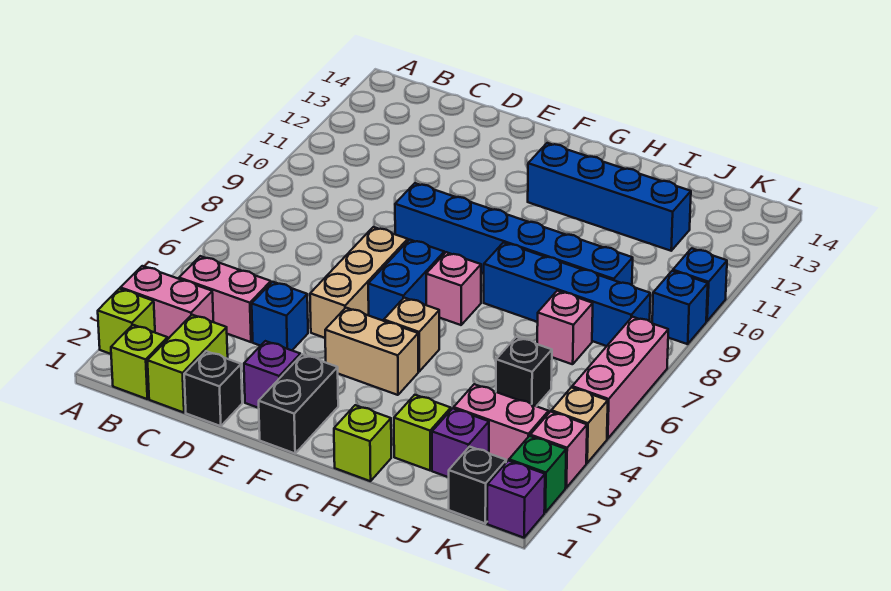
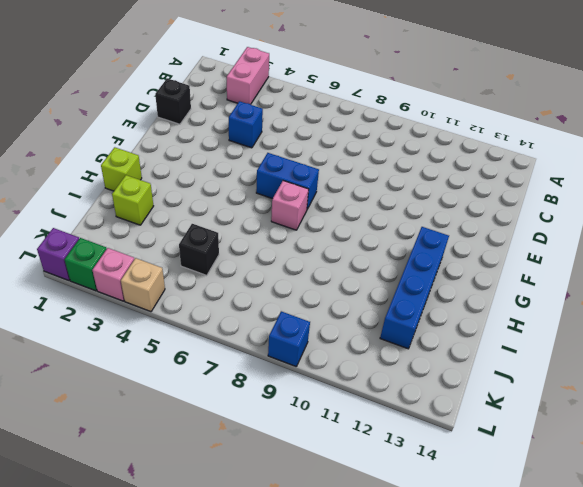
none -> lime brick A2 level 1
none -> lime brick B1 level 1
none -> pink brick B4:C4 level 1
none -> lime brick C1:C2 level 1

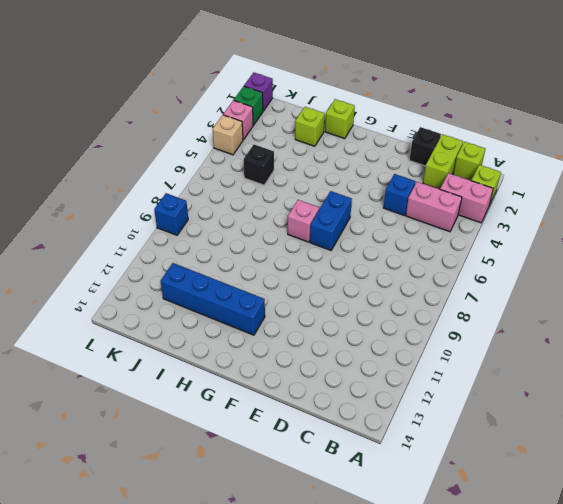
none -> purple brick E2 level 1
none -> tan brick E5:E7 level 1
none -> blue brick E9:J9 level 1
none -> black brick F1:F2 level 1

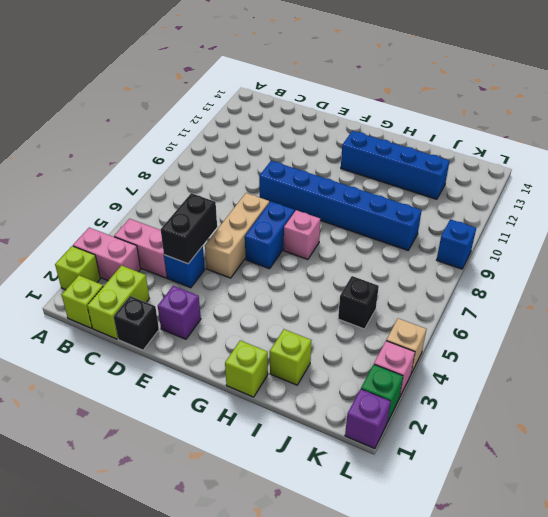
black brick D4:D5 level 2 -> black brick F1:F2 level 1
none -> tan brick F4:G4 level 1
none -> tan brick G5 level 1
none -> blue brick H8:K8 level 1
none -> purple brick J2 level 1

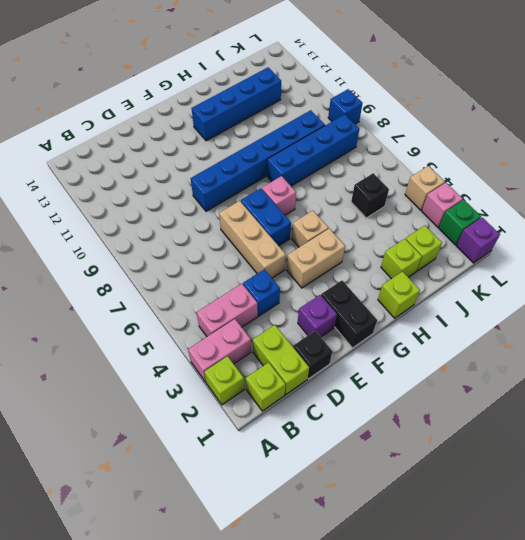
lime brick J2 level 1 -> purple brick J2 level 1
none -> pink brick J3:K3 level 1
none -> pink brick J7 level 1
none -> black brick K1 level 1
none -> pink brick L5:L7 level 1

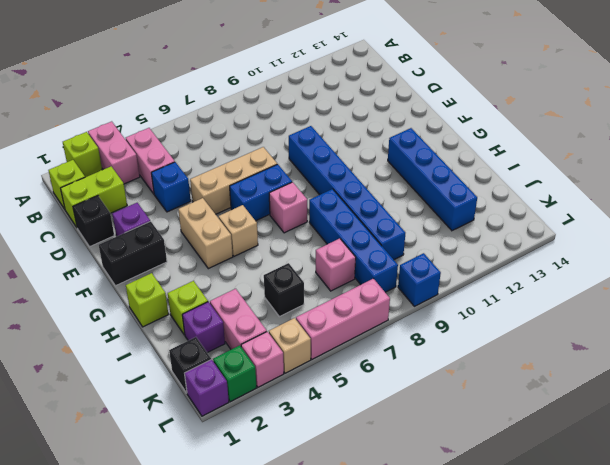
none -> blue brick L10 level 1

